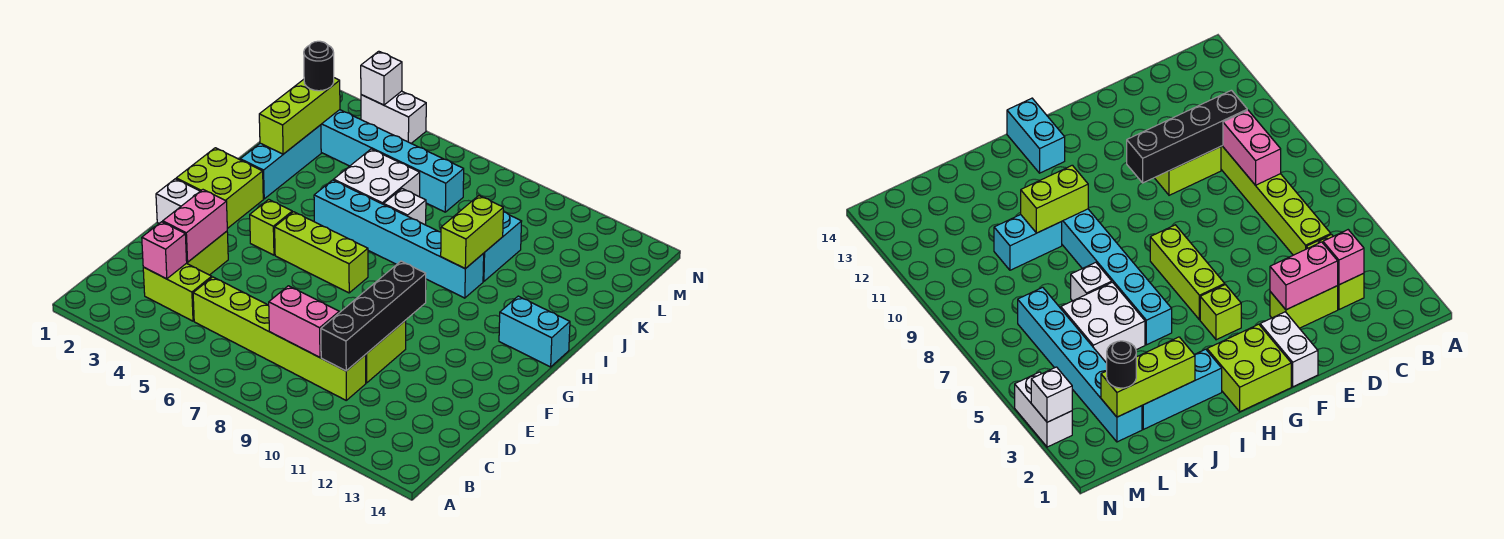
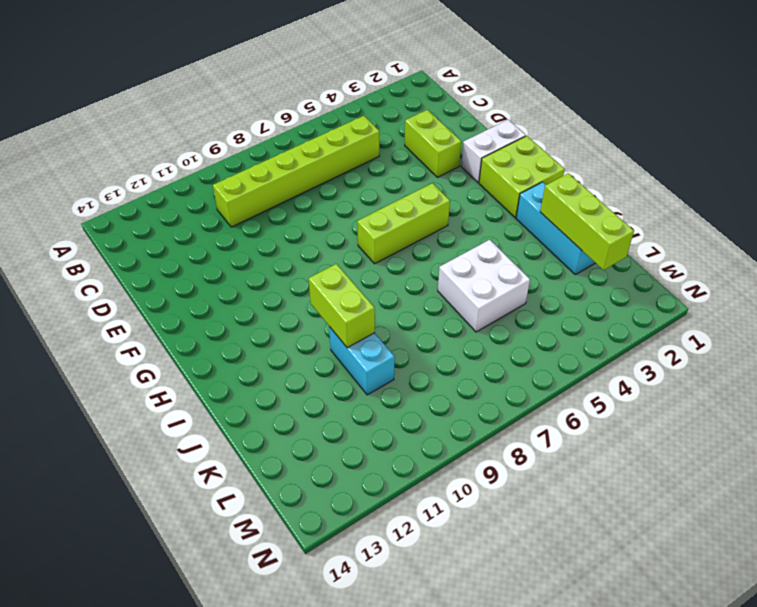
none -> lime brick C3:C4 level 1
none -> lime brick D10:E10 level 1
none -> lime brick G4 level 1

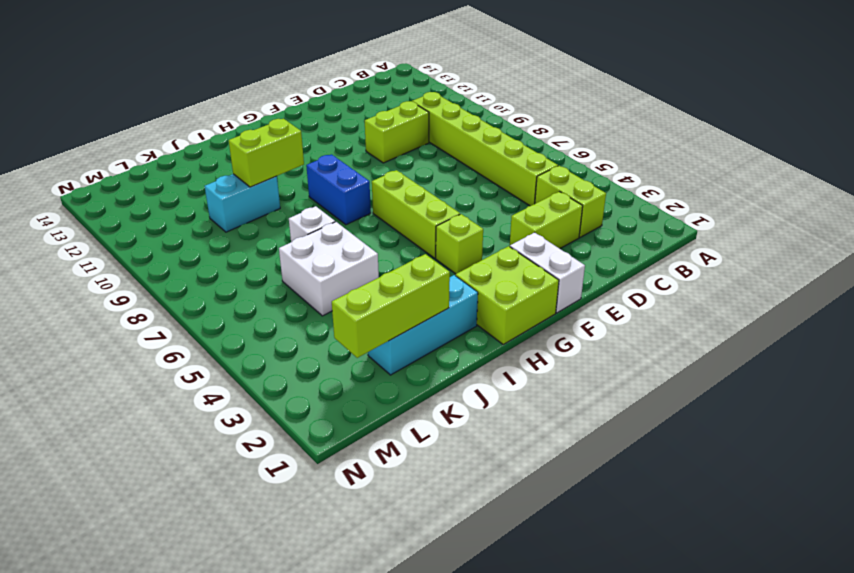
blue brick H8:H9 level 1 -> none
none -> cyan brick H13:H14 level 1
none -> cyan brick I5:I10 level 1
none -> cyan brick L2:L7 level 1

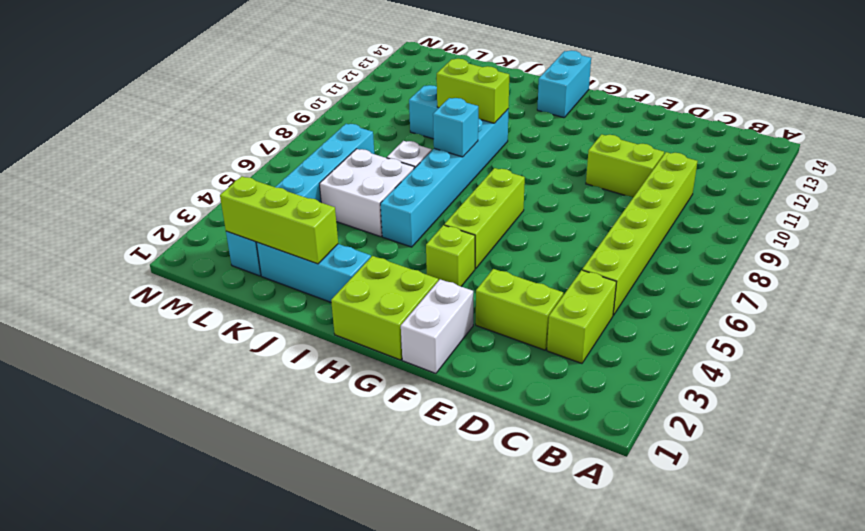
cyan brick I8 level 2 -> none
none -> white brick N3:N4 level 1
none -> pink brick C3 level 2
none -> pink brick C8:C9 level 2

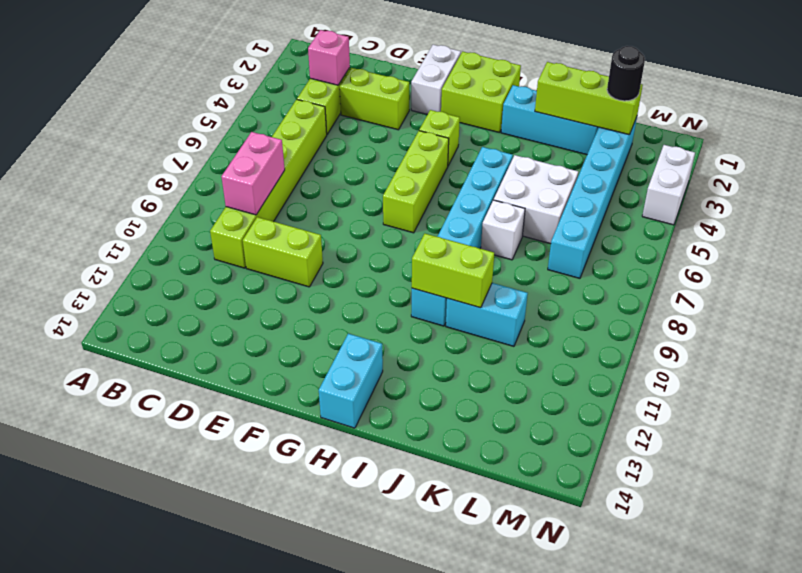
none -> black brick C10:F10 level 2
none -> pink brick D3:E3 level 2
none -> white brick N3 level 2

